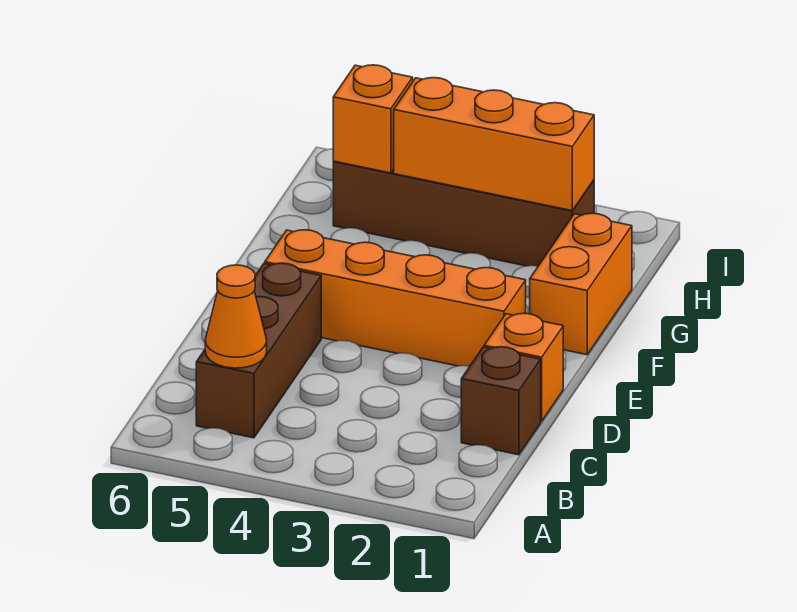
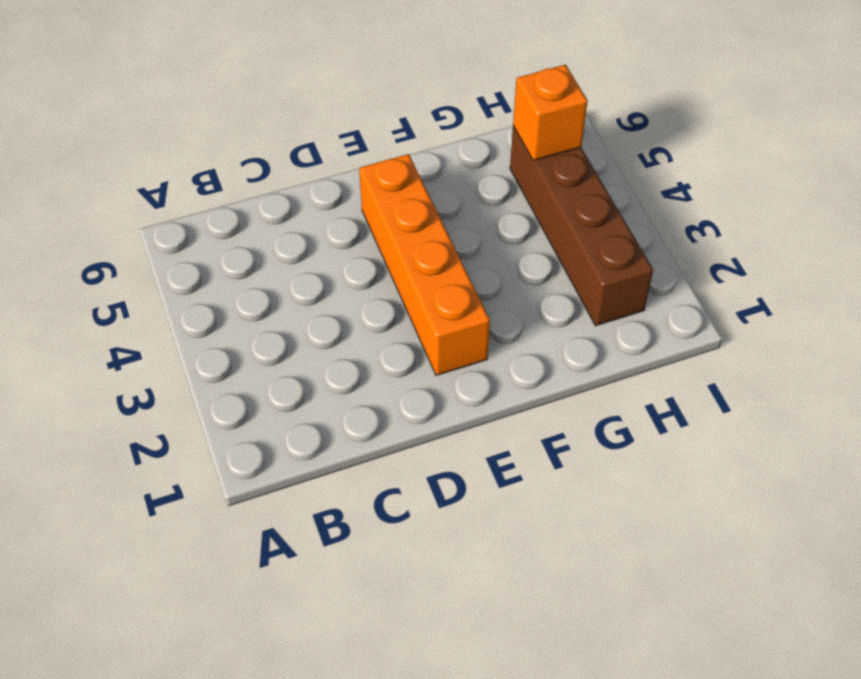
none -> brown brick B5:D5 level 1
none -> brown brick C1 level 1

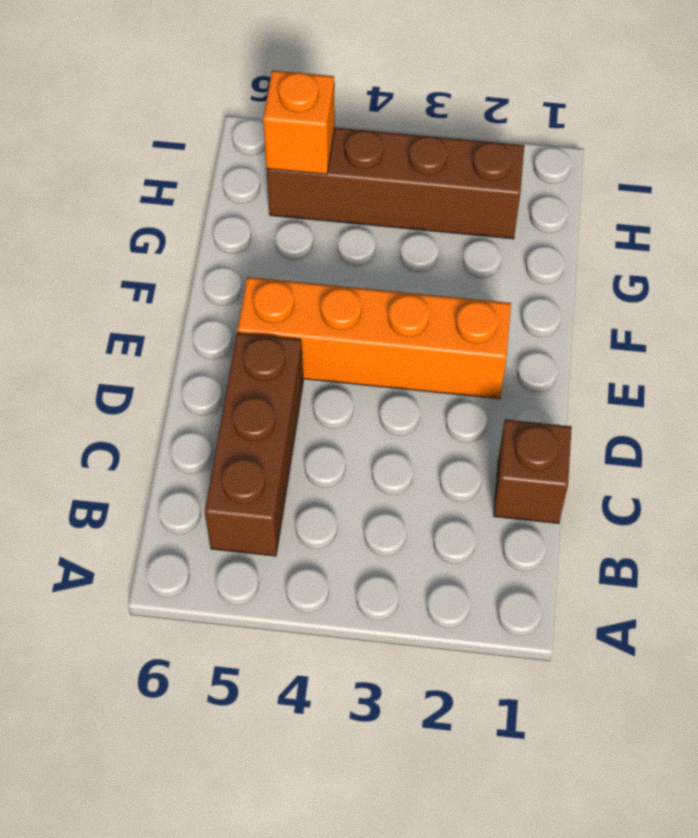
none -> orange brick D1 level 1
none -> orange brick F1:G1 level 1

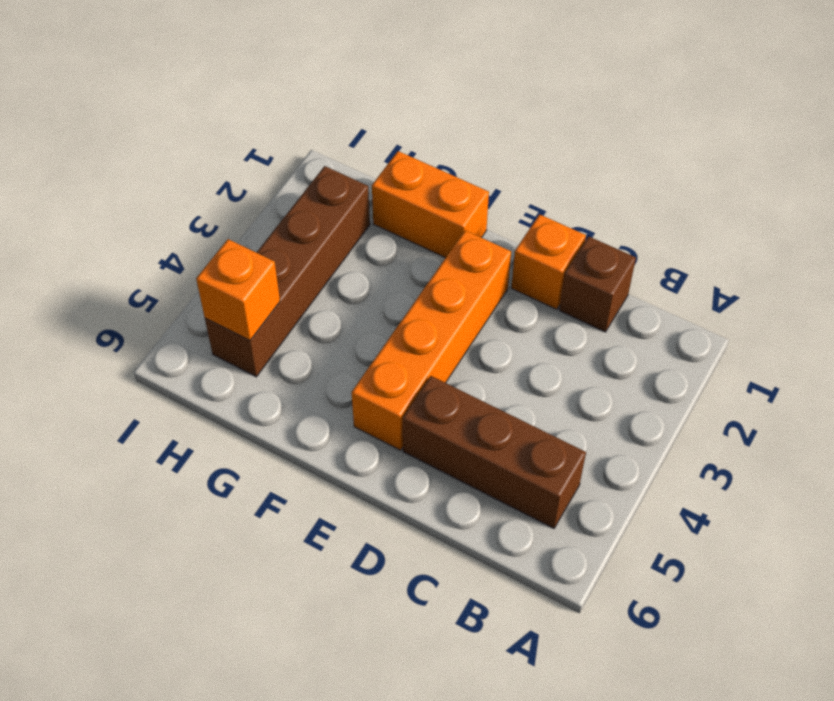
none -> orange cone B5 level 2
none -> orange brick H2:H4 level 2

